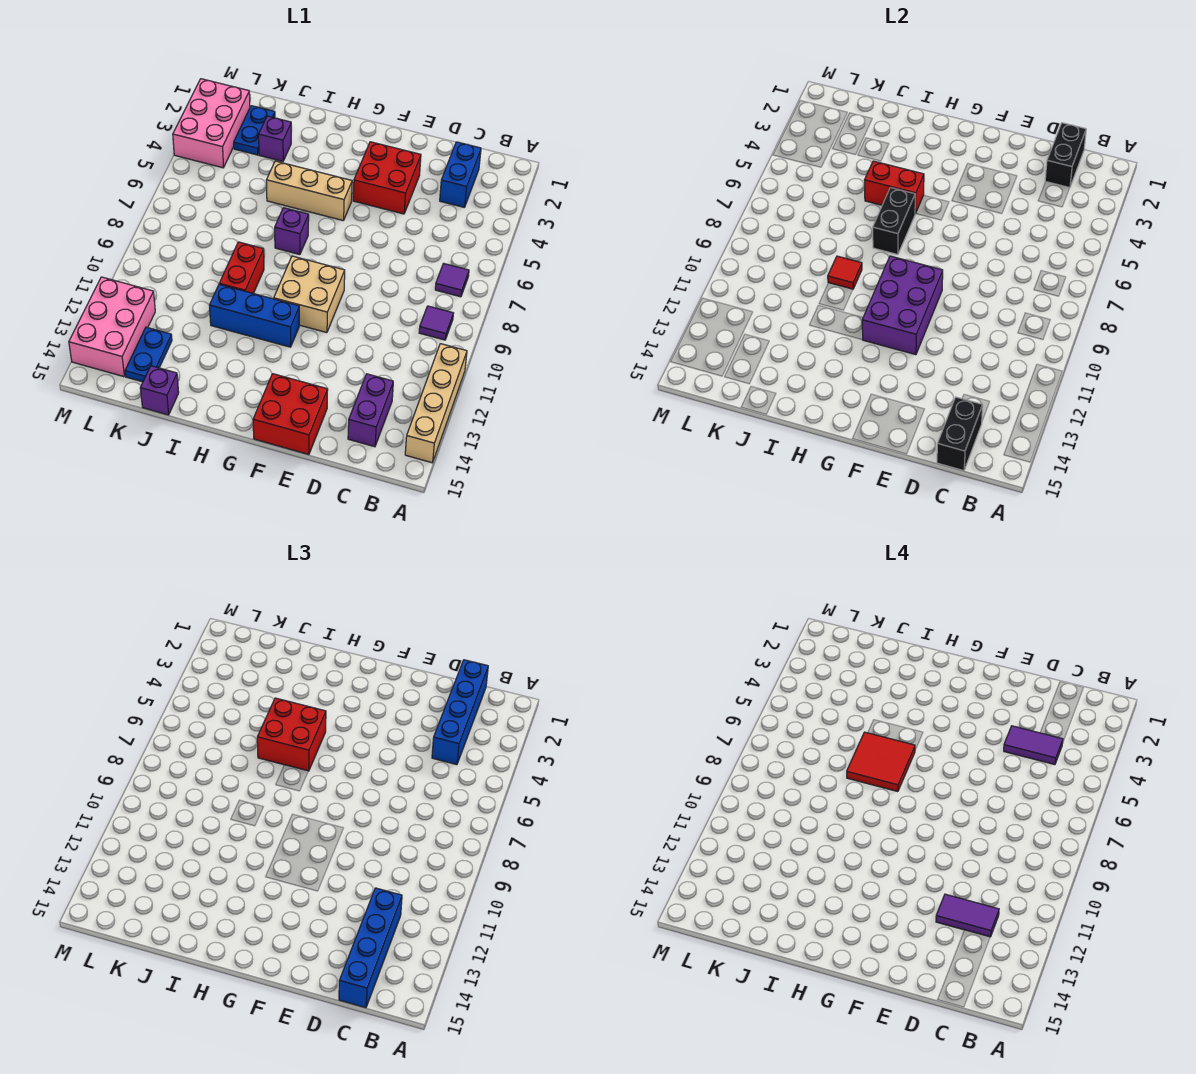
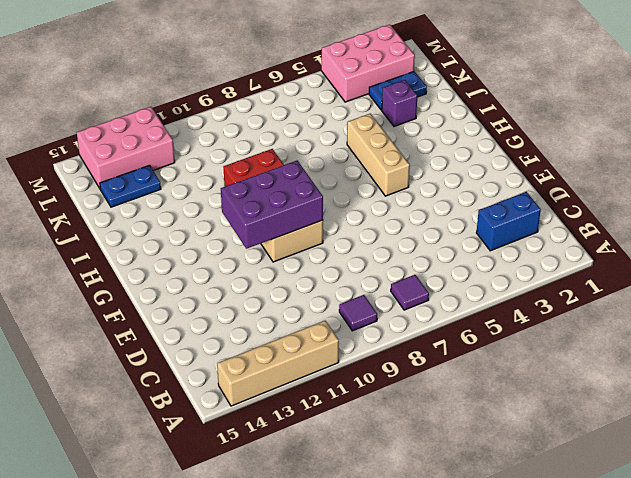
none -> purple brick C13:C14 level 1
none -> red brick E3:F4 level 1
none -> red brick E14:F15 level 1
none -> blue brick G11:I11 level 1

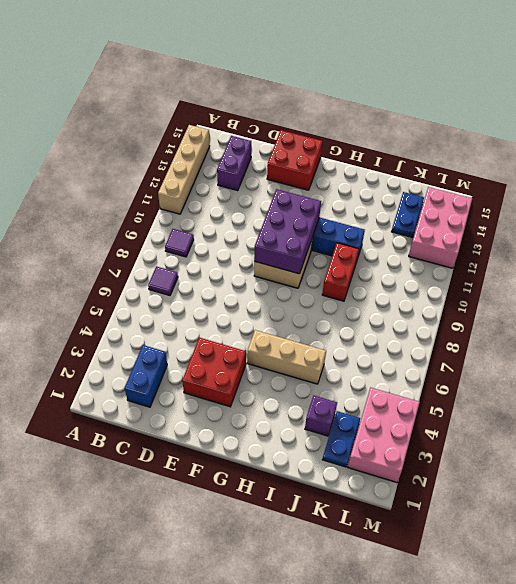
none -> purple brick H7 level 1
none -> purple brick J15 level 1
none -> black brick C1:C2 level 2
none -> black brick C14:C15 level 2

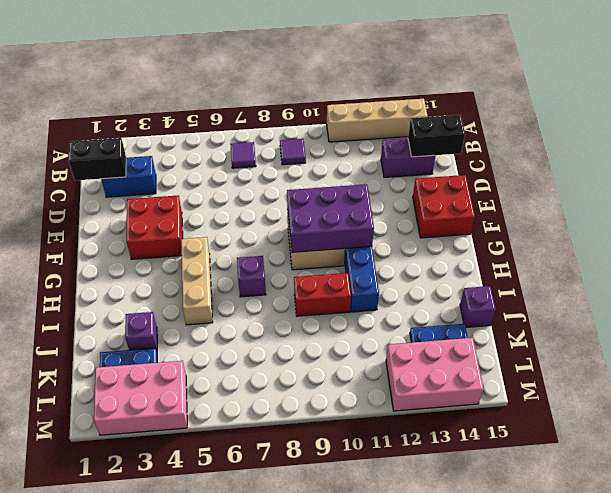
none -> red brick H5:I5 level 2
none -> black brick H6:H7 level 2
none -> red tile I9 level 2
none -> blue brick C1:C4 level 3

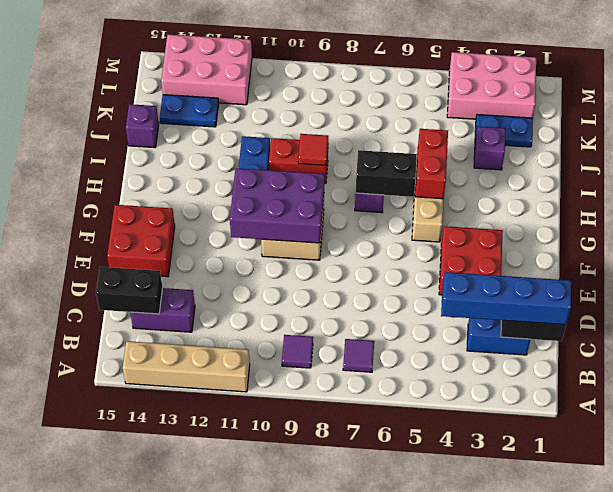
none -> blue brick C12:C15 level 3
none -> red brick H5:I6 level 3
none -> purple tile C4:D4 level 4
none -> purple tile C12:D12 level 4

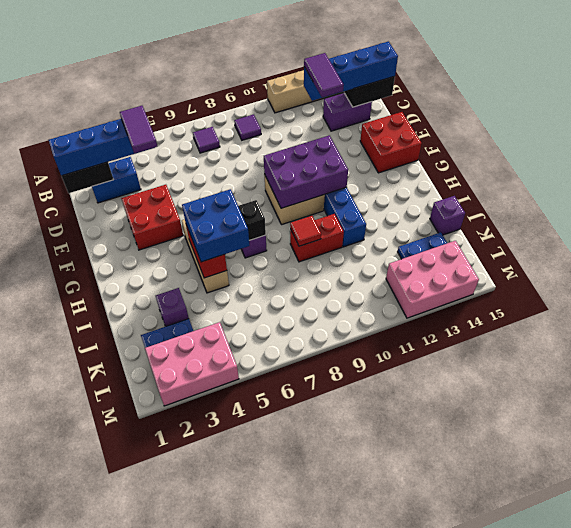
blue brick H5:I6 level 3 -> red brick H5:I6 level 3
none -> red tile H6:I7 level 4

